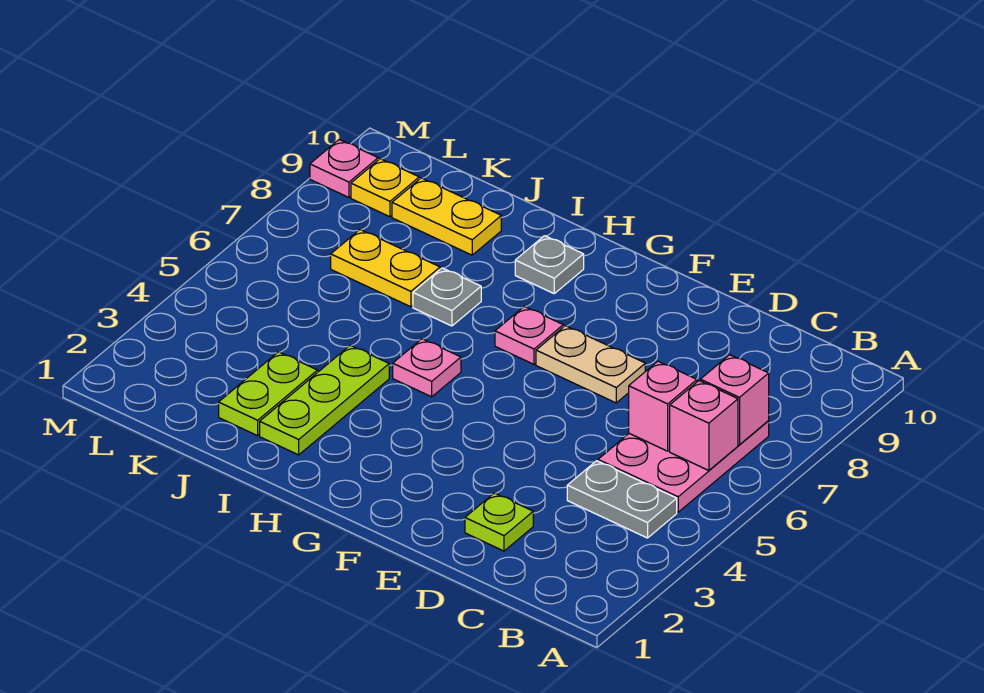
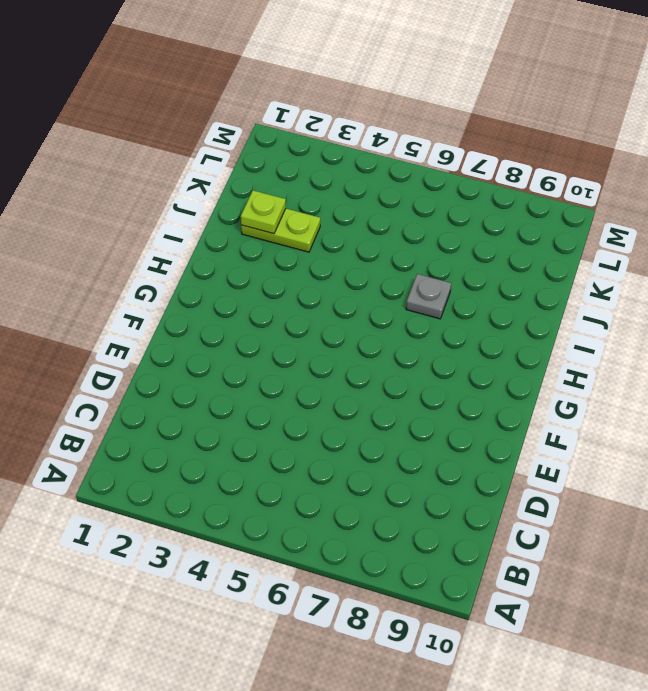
lime plate J2 level 2 -> lime plate D2 level 1
none -> grey plate B4:C4 level 1
none -> pink plate B5:C7 level 1
none -> tan plate E7:F7 level 1

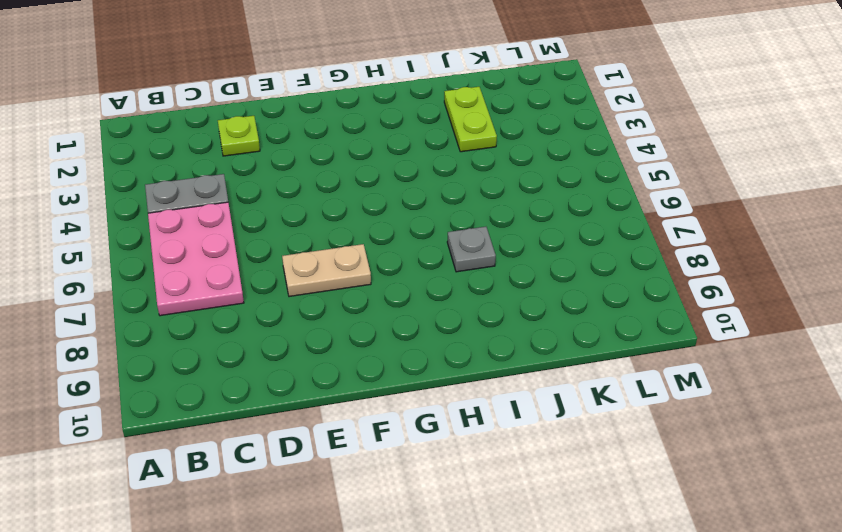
none -> pink plate G7 level 1
none -> pink plate H5 level 1
none -> grey plate H9 level 1

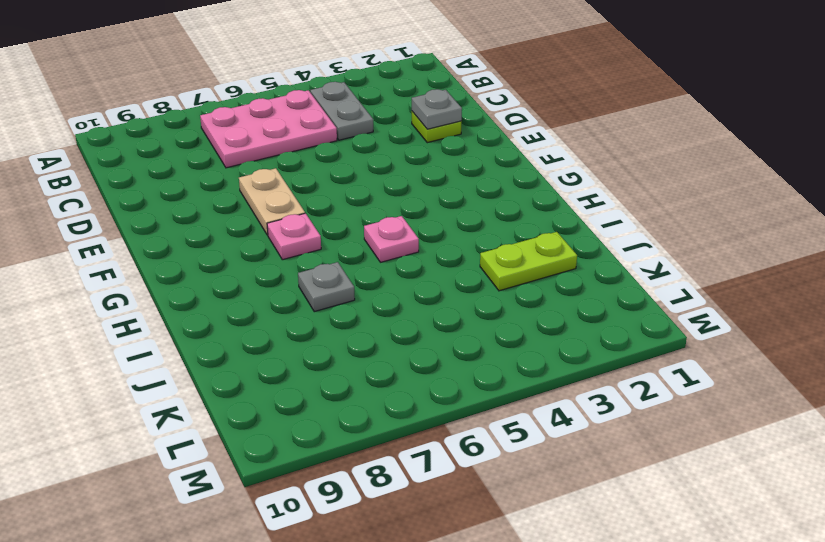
grey plate D2 level 2 -> grey plate H9 level 1
none -> lime plate I2:I4 level 1
none -> yellow plate J7:K7 level 1
none -> yellow plate J9:K9 level 1

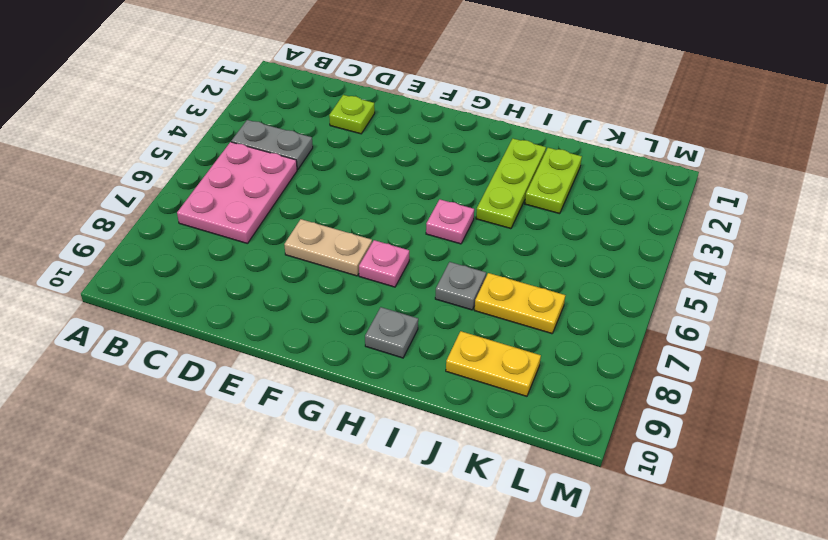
none -> yellow plate L9 level 1
none -> pink plate M9 level 1
none -> pink brick B6 level 2

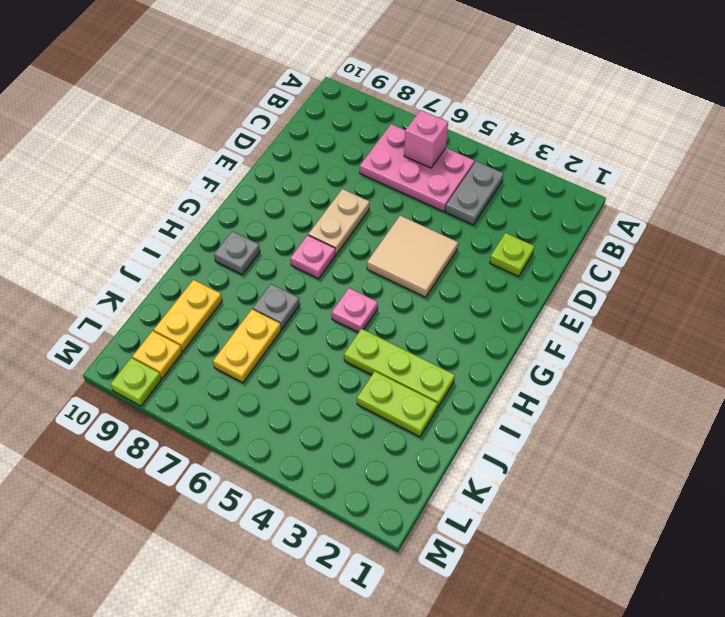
tan tile E4:F5 level 1 -> none
lime plate M9 level 1 -> pink plate M9 level 1
none -> pink brick B7 level 2
none -> pink brick C6 level 2

